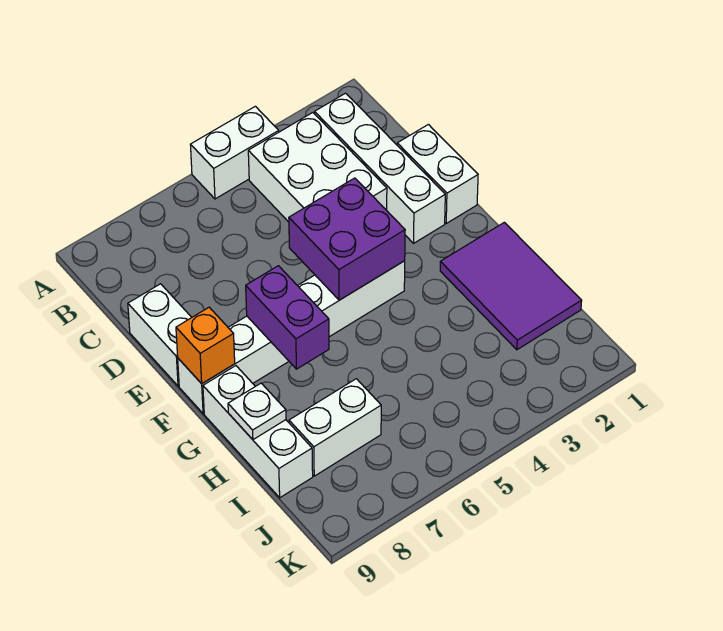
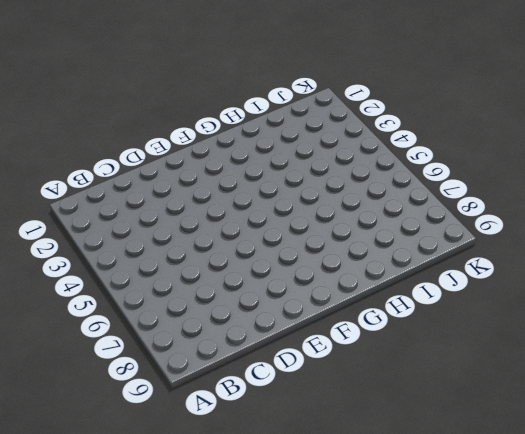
none -> white brick A4:A5 level 1
none -> white brick B2:E2 level 1
none -> white brick B3:D4 level 1

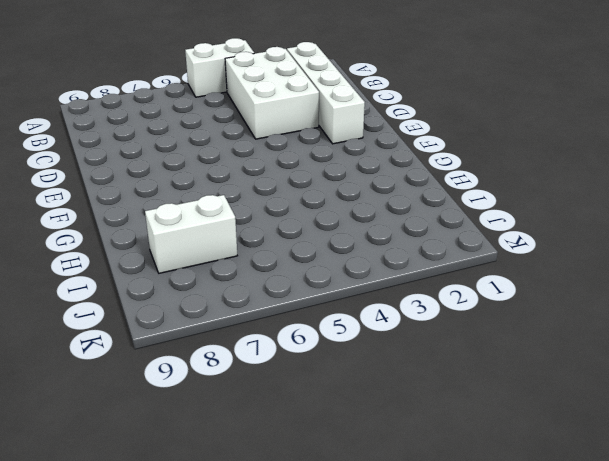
none -> white brick D1:E1 level 1
none -> white brick D9:E9 level 1
none -> white brick F4:F9 level 1

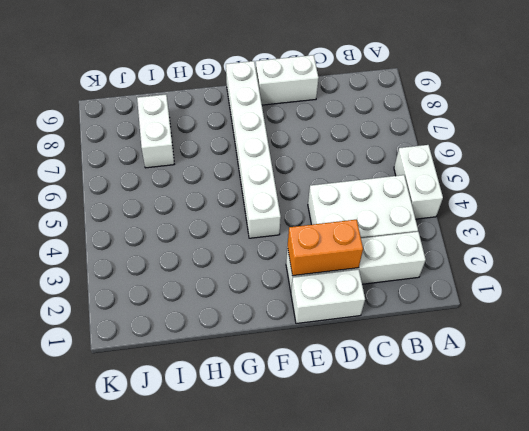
orange brick D2:E2 level 2 -> none
none -> purple tile G1:I2 level 1
none -> white brick G9:I9 level 1
none -> purple brick E4:F5 level 2

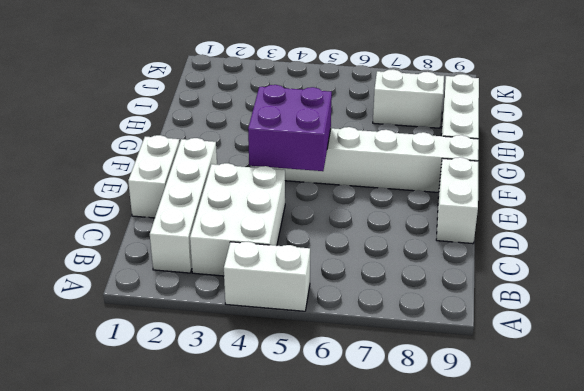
none -> purple tile G1:I2 level 1
none -> purple brick F7:G7 level 2
none -> orange brick F9 level 2

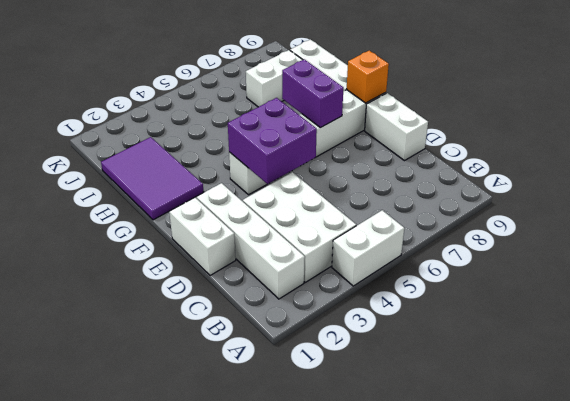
none -> white plate H9 level 2

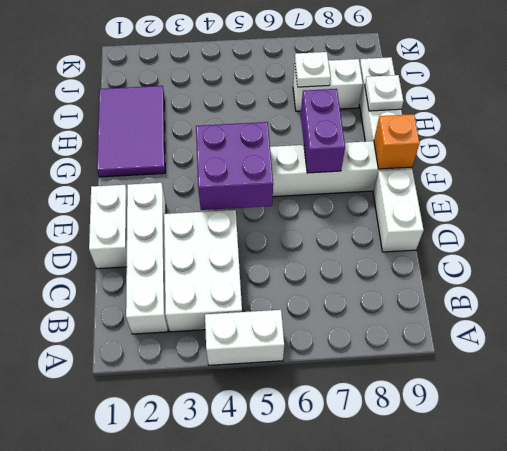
white plate I7 level 2 -> none

